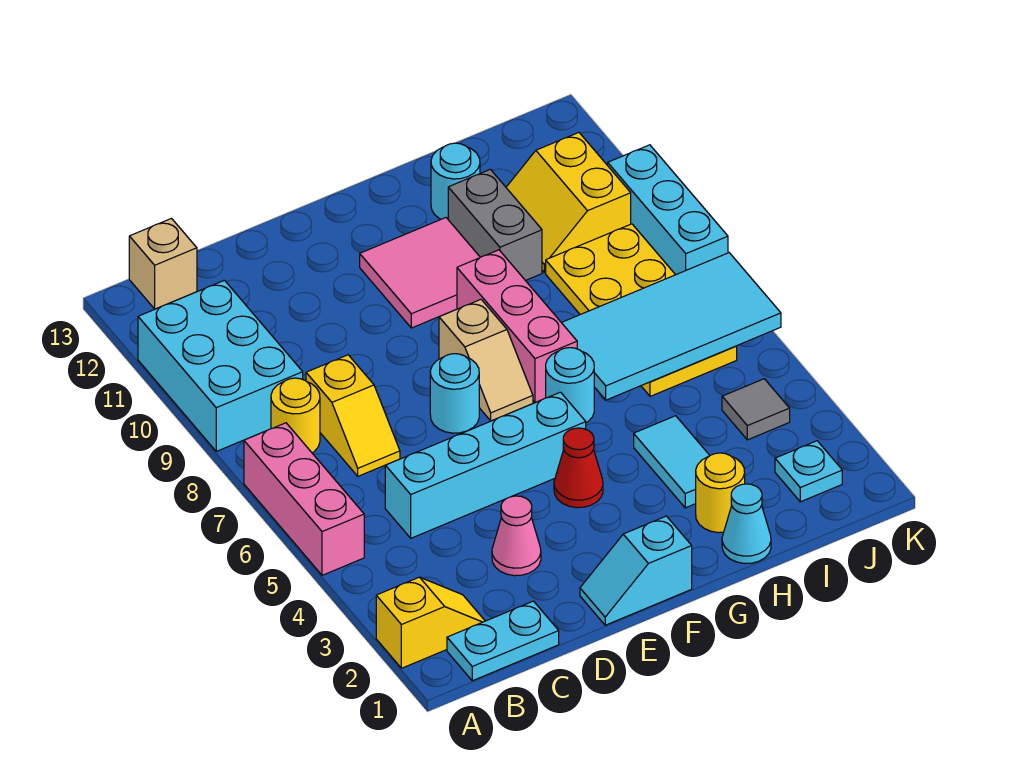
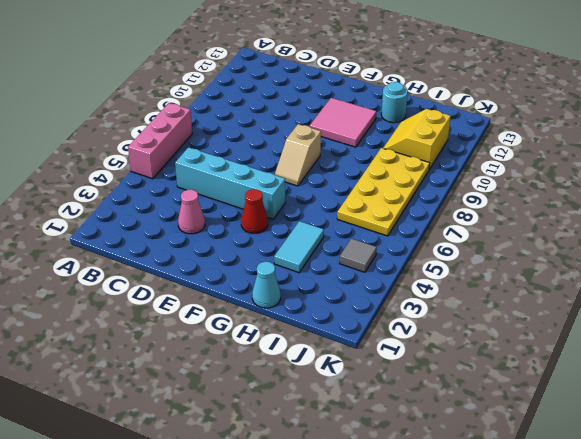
none -> yellow slope A2:B2 level 1 top A
none -> cyan brick A9:B11 level 1
none -> cyan plate B1:C1 level 1

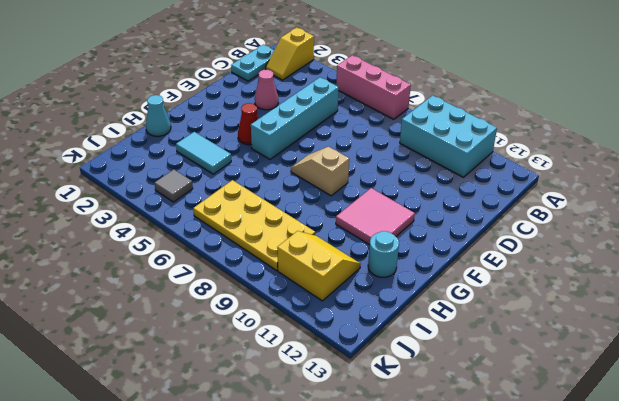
none -> yellow round brick B8 level 1
none -> tan brick B13 level 1
none -> yellow slope C7:C8 level 1 top 8

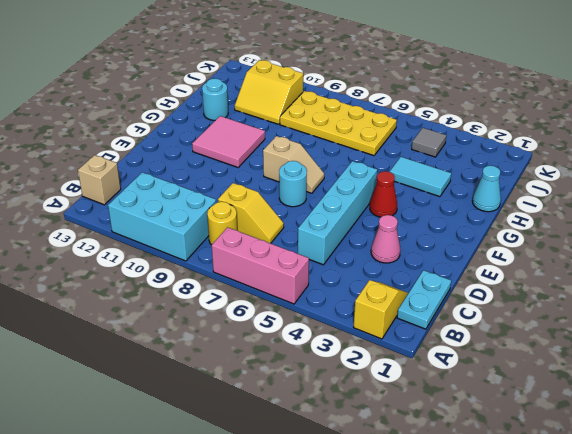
none -> cyan slope E1:F1 level 1 top F
none -> cyan round brick G6 level 1
none -> pink brick G7:G9 level 1

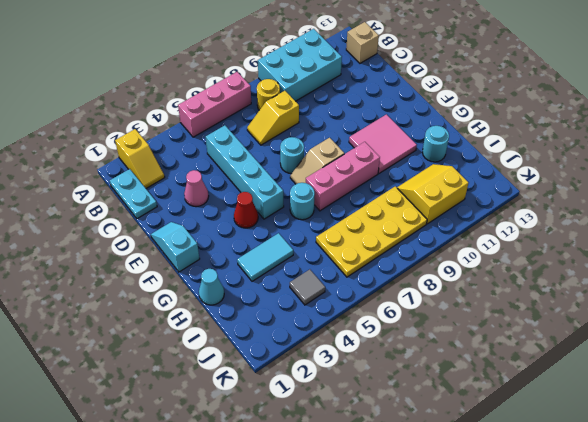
none -> yellow round brick H2 level 1
none -> grey brick H10:H11 level 1
none -> cyan plate J2 level 1

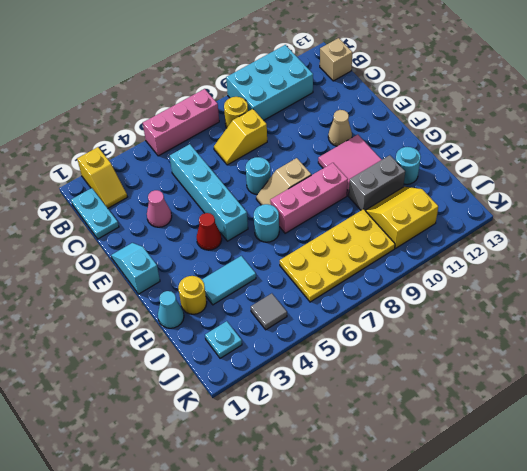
tan cone E11 level 1 -> none
none -> cyan brick K8:K10 level 1
none -> cyan tile H6:K7 level 2

